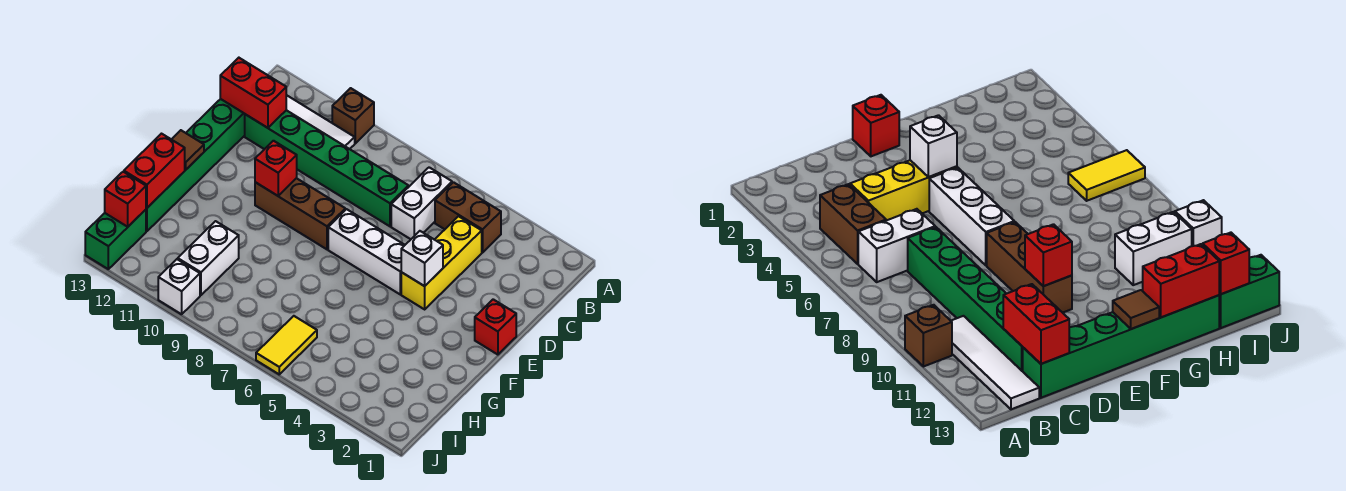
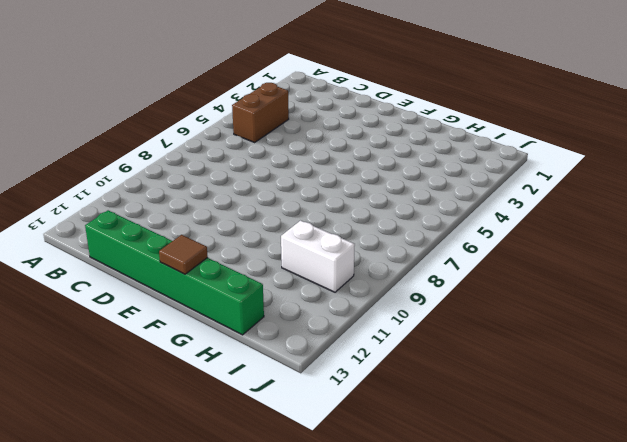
none -> brown brick A10 level 1
none -> white brick B6:C6 level 1
none -> white tile B10:B13 level 1

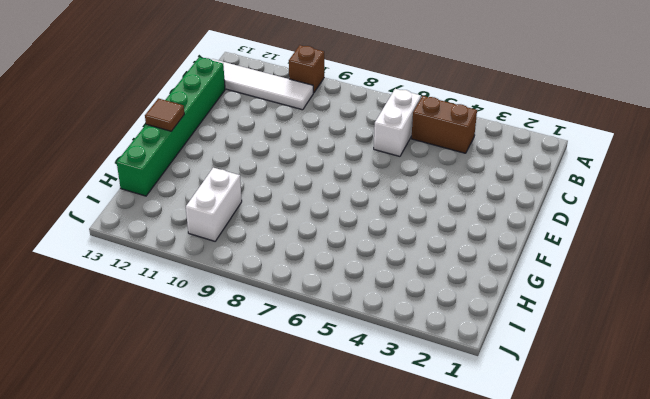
none -> yellow brick C4:E4 level 1
none -> green brick C7:C12 level 1
none -> red brick E1 level 1

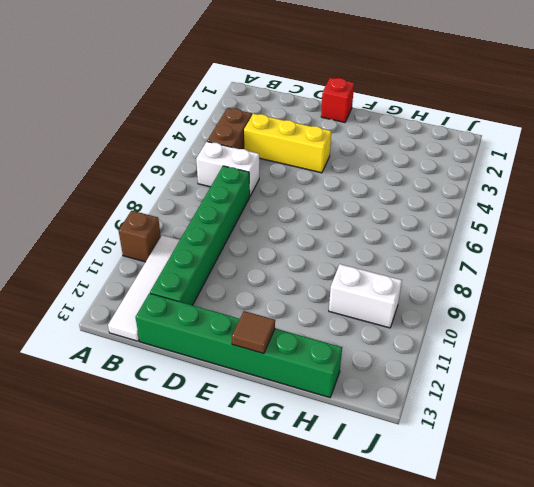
none -> white brick E5:E7 level 1
none -> brown brick E8:E10 level 1
none -> yellow tile I6:J6 level 1

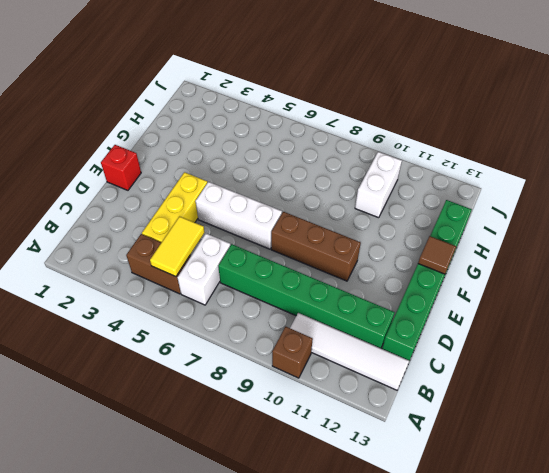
yellow tile B5:C5 level 2 -> yellow tile I6:J6 level 1
none -> green brick I13:J13 level 1
none -> white brick J10 level 1
none -> red brick C12:C13 level 2

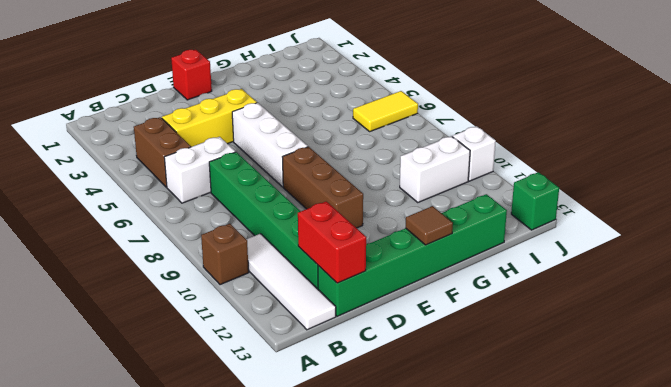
green brick J13 level 1 -> green brick I13:J13 level 1
none -> white brick E4 level 2
none -> red brick E10 level 2
none -> red brick G13:H13 level 2

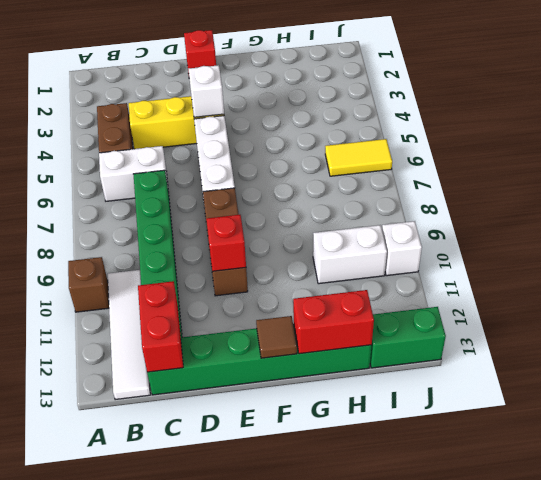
none -> red brick I13 level 2

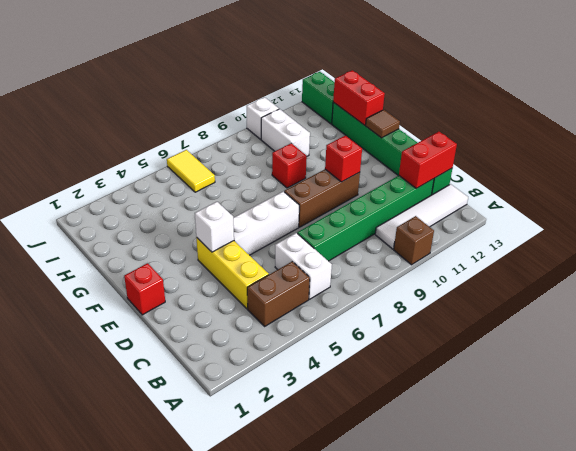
red brick G9 level 1 -> red brick I13 level 2

